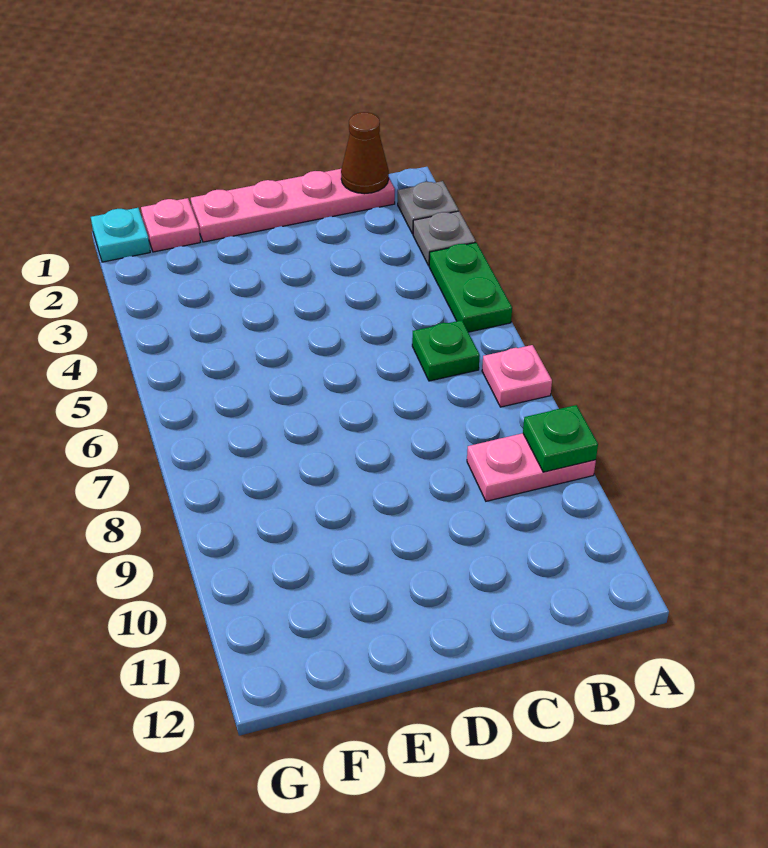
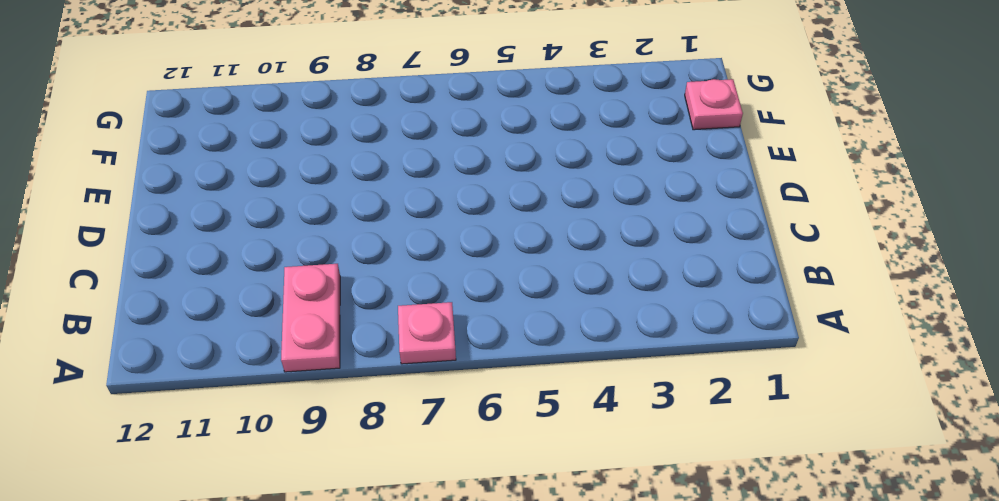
none -> grey plate A2 level 1
none -> grey plate A3 level 1

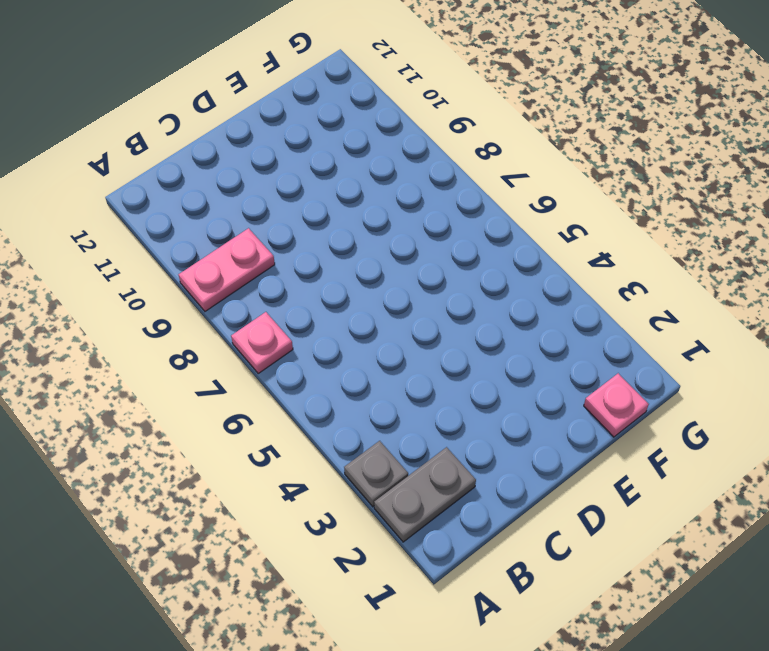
grey plate A2:B2 level 1 -> grey plate A2 level 1
none -> green plate A4:A5 level 1
none -> pink plate B1:E1 level 1

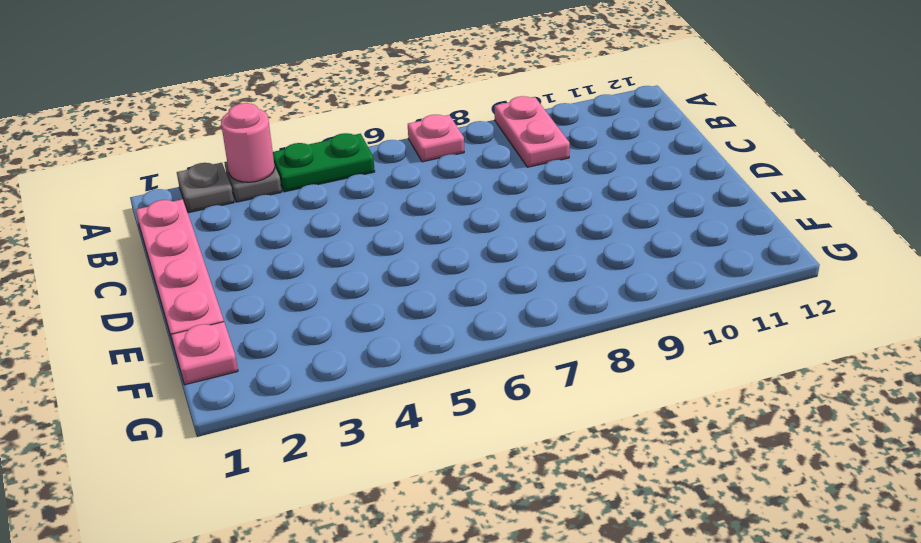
pink round brick A3 level 2 -> none
none -> green plate B6 level 1
none -> cyan plate G1 level 1

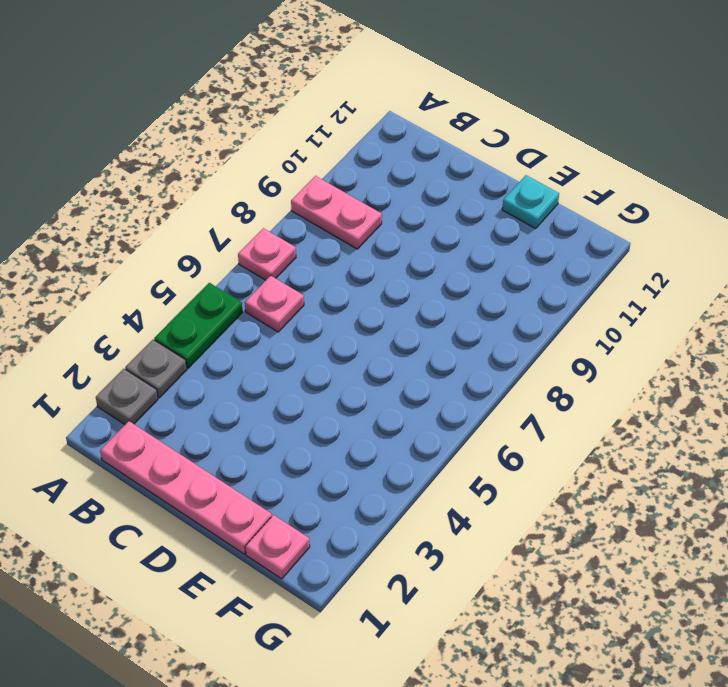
pink plate B6 level 1 -> green plate B6 level 1
cyan plate E12 level 1 -> cyan plate G1 level 1
none -> green plate A9 level 2
none -> brown cone B1 level 2

